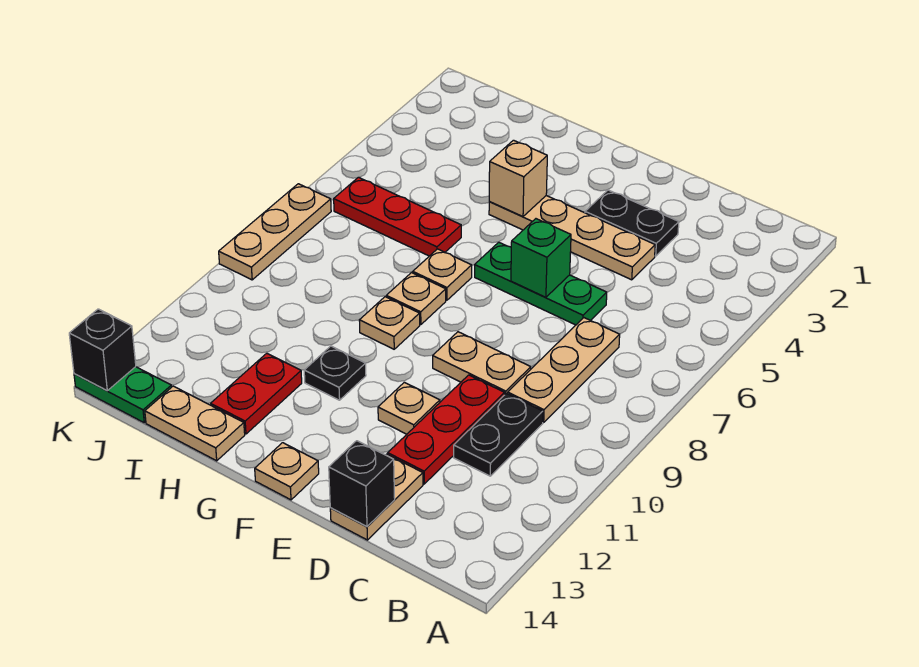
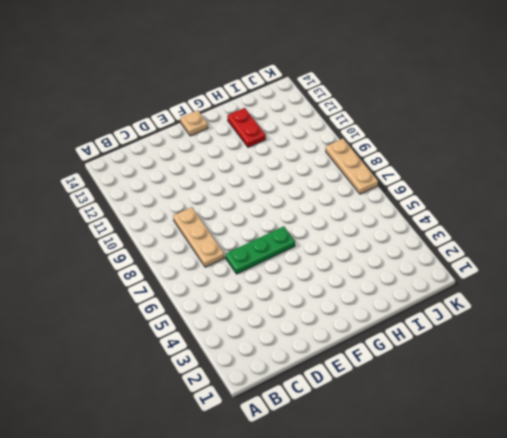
none -> black plate C10:C11 level 1
none -> black plate D3:E3 level 1
none -> tan plate D4:G4 level 1

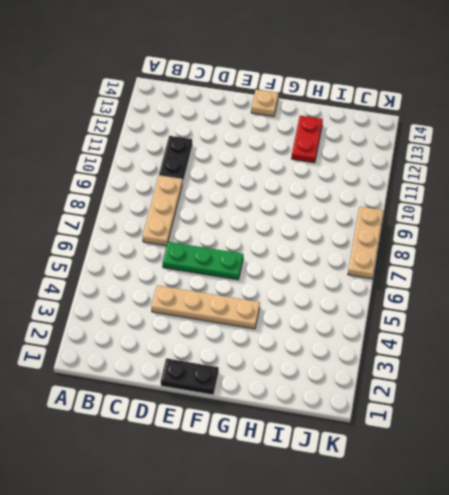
black plate E1:F1 level 1 -> black plate D3:E3 level 1
none -> tan plate D9:E9 level 1
none -> red plate D10:D12 level 1
none -> tan plate D13:D14 level 1

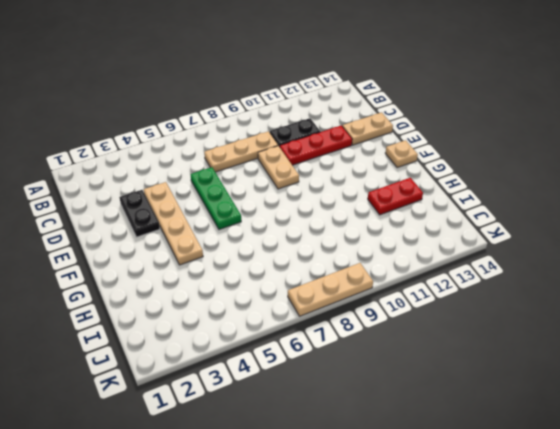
none -> tan plate E11 level 1
none -> tan plate G7 level 1
none -> tan plate G8 level 1

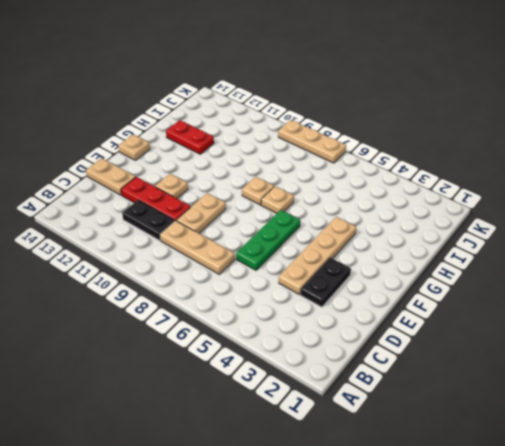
none -> tan plate G9 level 1
none -> black plate G11 level 1
none -> red plate H6:J6 level 1

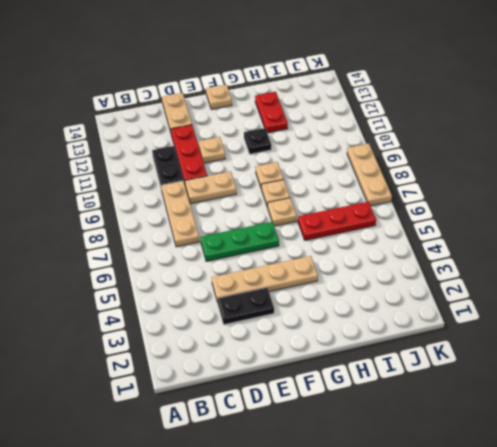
none -> tan plate H14:I14 level 1
none -> green plate J14:K14 level 1
none -> black brick D14 level 2

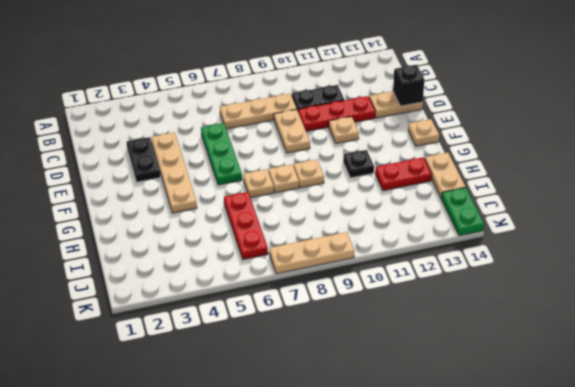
none -> green brick E6 level 2
none -> tan brick G4 level 2
none -> black brick K14 level 2

